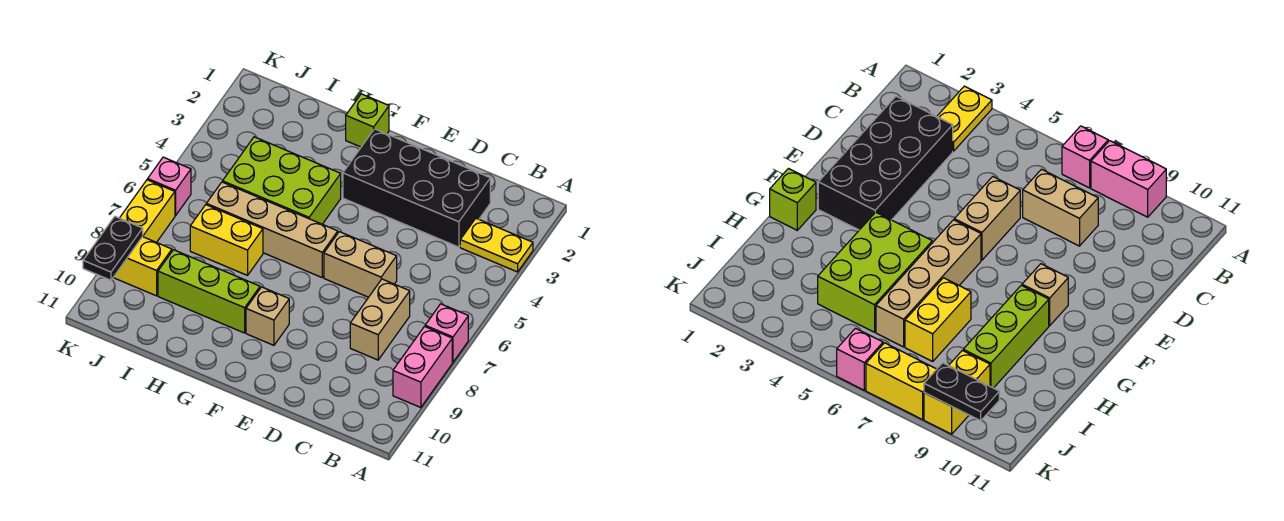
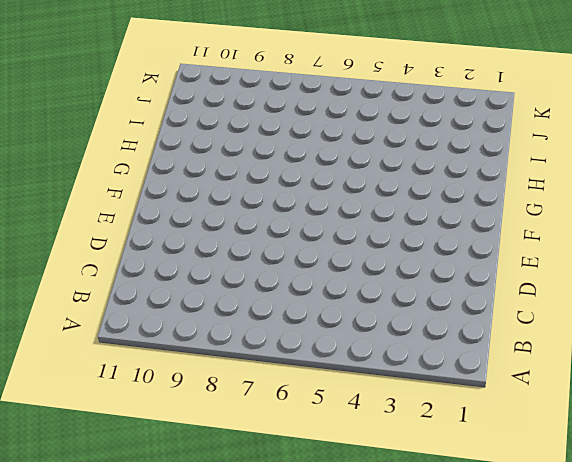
none -> yellow plate A3:B3 level 1
none -> pink brick A7 level 1
none -> pink brick A8:A9 level 1

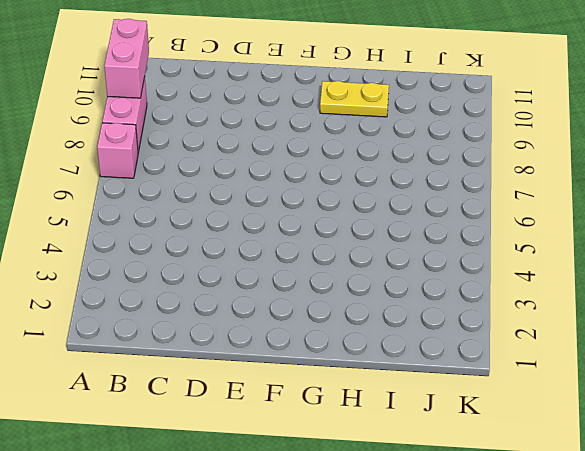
pink brick A9:A10 level 2 -> none
yellow plate G10:H10 level 1 -> yellow plate A3:B3 level 1
none -> black brick C2:F3 level 1
none -> tan brick C7:C8 level 1
none -> tan brick D6:E6 level 1

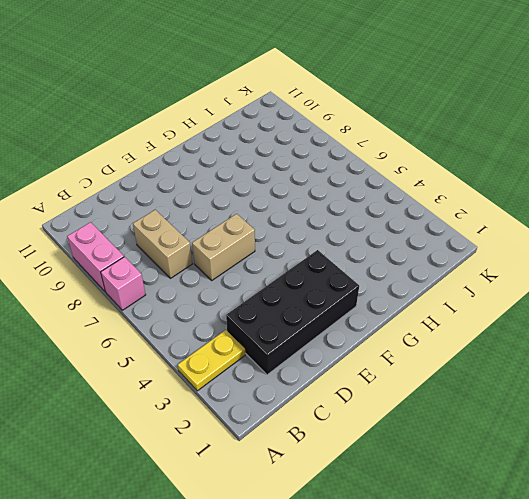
none -> tan brick F6:I6 level 1
none -> tan brick F9 level 1
none -> lime brick G1 level 1

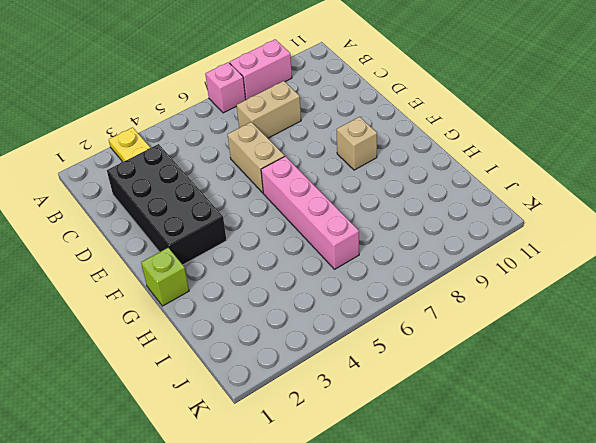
pink brick F6:I6 level 1 -> tan brick F6:I6 level 1
none -> lime brick G4:I5 level 1
none -> lime brick G9:I9 level 1
none -> yellow brick H7:I7 level 1

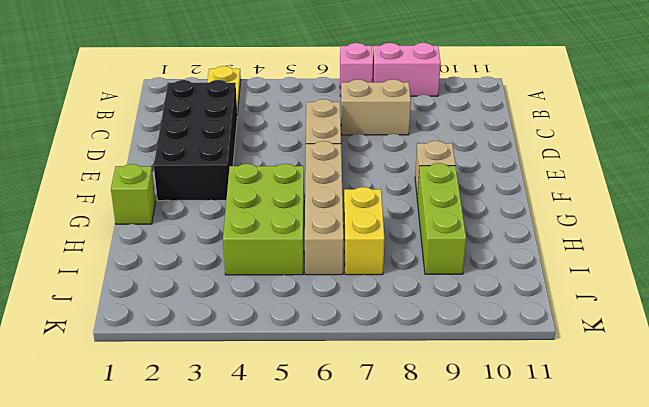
none -> yellow brick J9:K9 level 1
none -> pink brick K6 level 1
none -> yellow brick K7:K8 level 1

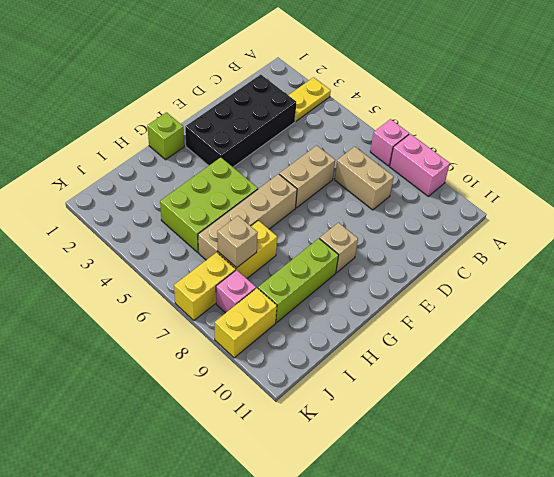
tan brick I7 level 2 -> none
yellow brick J7:K7 level 1 -> yellow brick K7:K8 level 1
pink brick J8 level 1 -> pink brick K6 level 1
none -> black plate K9:K10 level 2

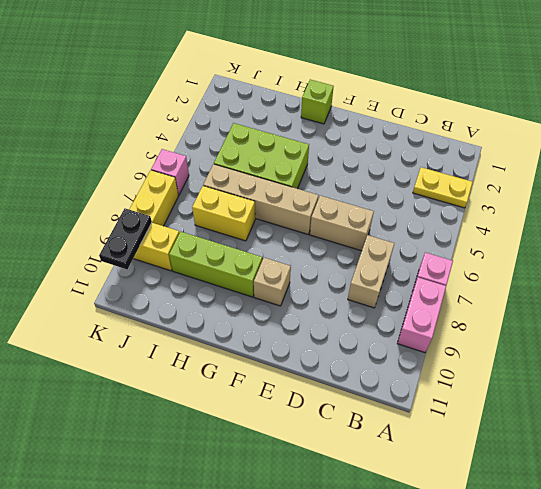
none -> black brick C2:F3 level 1

